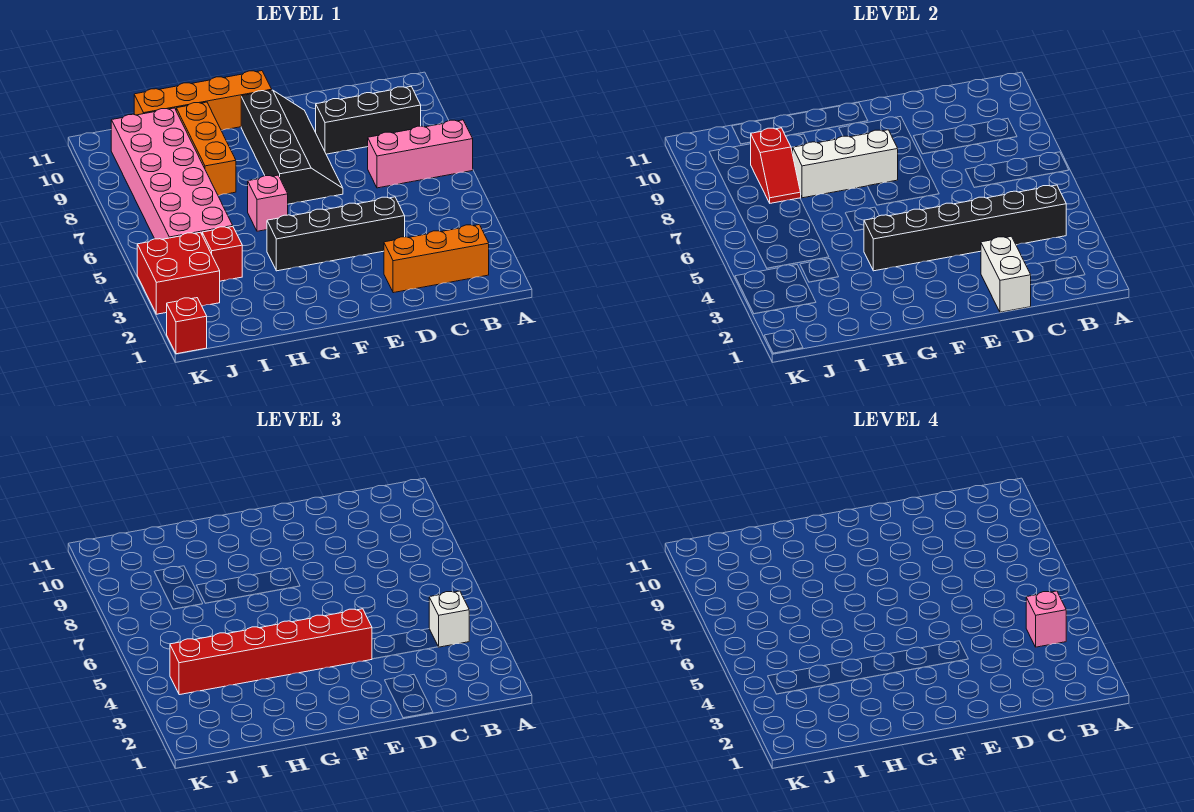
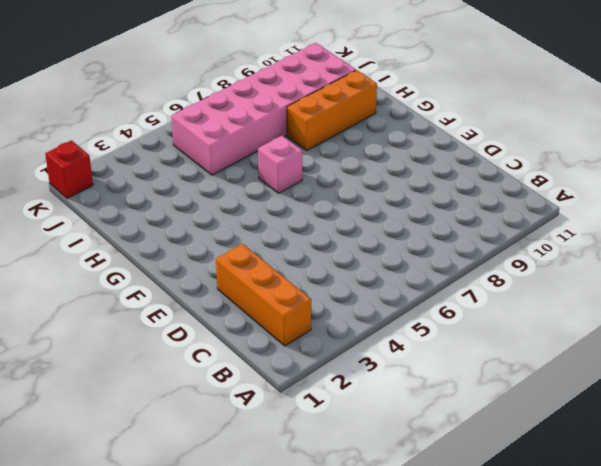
none -> pink brick A7:C7 level 1
none -> black brick B9:D9 level 1
none -> black brick D4:G4 level 1

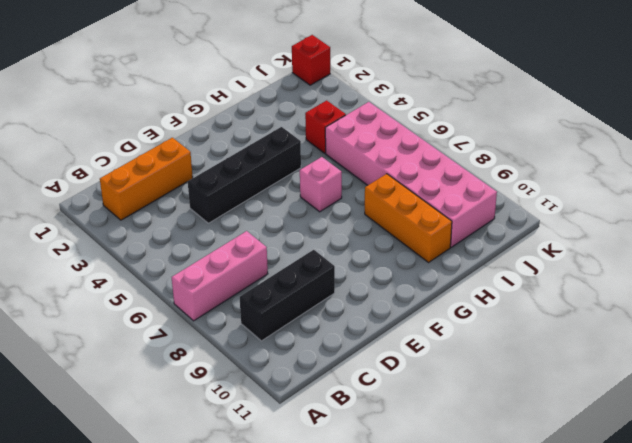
none -> black slope E7:F10 level 1 top F
none -> orange brick F11:I11 level 1
none -> red brick J3:K4 level 1

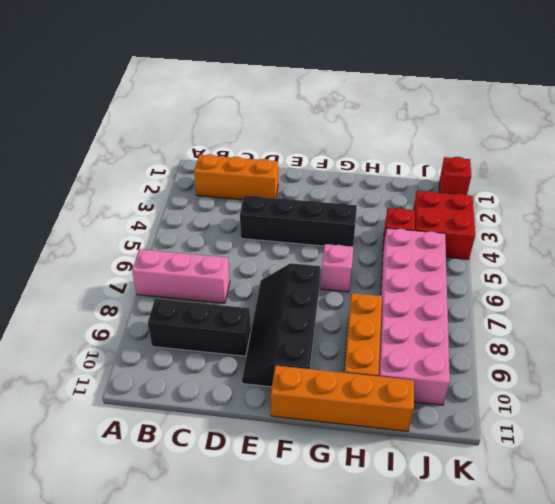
none -> black brick B4:G4 level 2
none -> white brick D1:D2 level 2
none -> white brick F8:H8 level 2

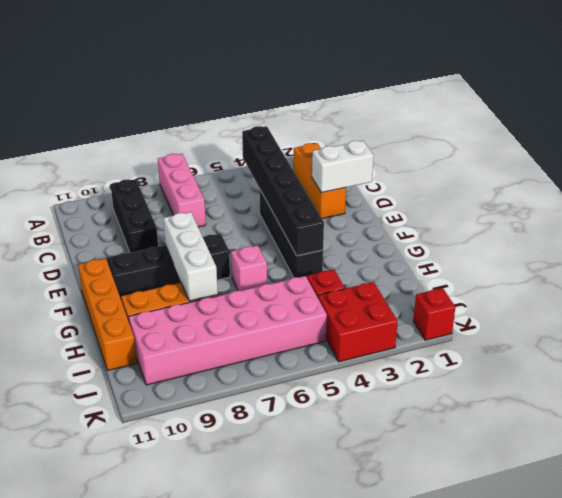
none -> red slope I8:I9 level 2 top 9
none -> white brick B4 level 3
none -> red brick E4:J4 level 3

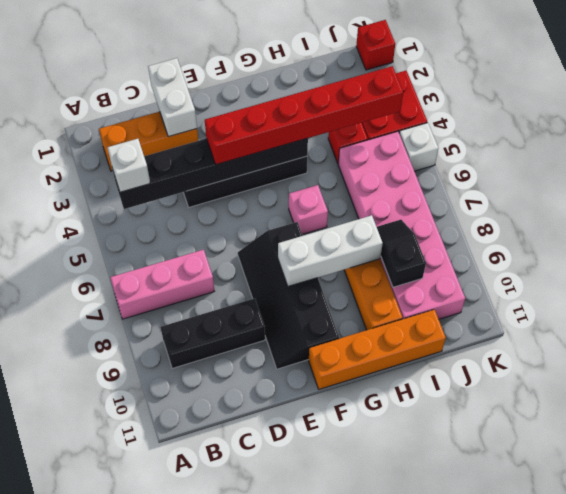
black slope I8:I9 level 2 top 9 -> red slope I8:I9 level 2 top 9
white brick K5 level 1 -> none
none -> pink brick B4 level 4

